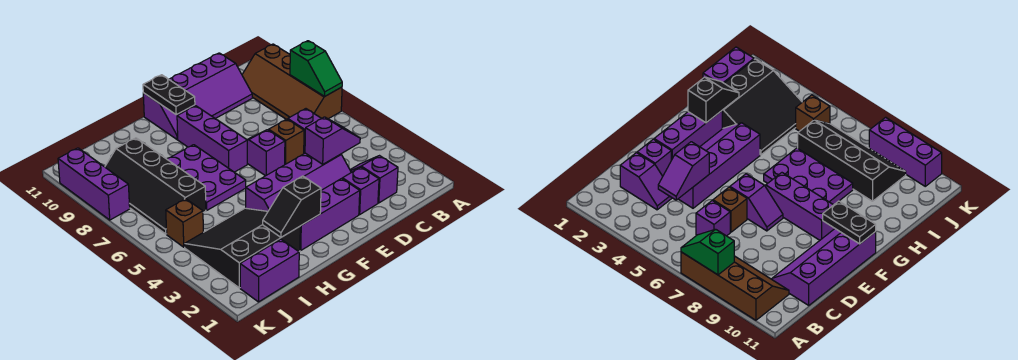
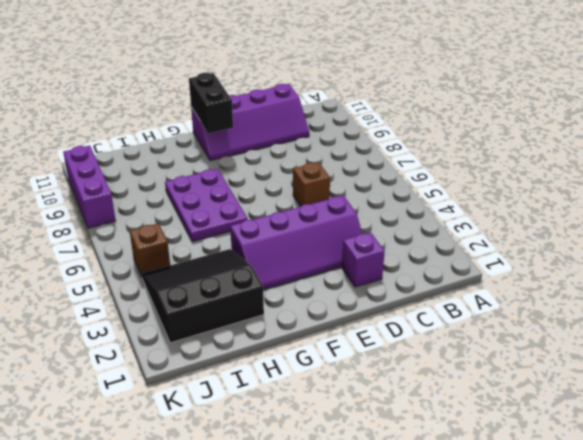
black brick F10:F11 level 2 -> black plate F10:F11 level 2
none -> brown slope A7:B10 level 1 top A
none -> purple slope C2:C3 level 1 top 2
none -> purple brick C6 level 1

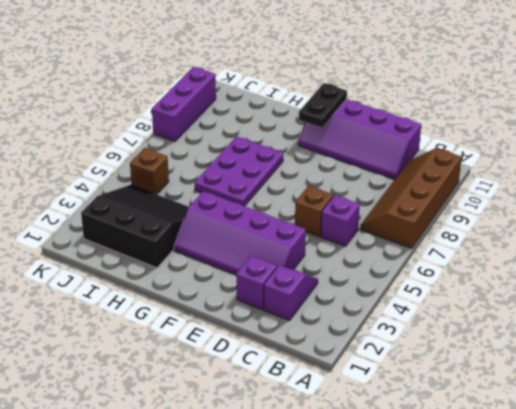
none -> purple brick E2:G2 level 1
none -> purple slope E6:E7 level 1 top 6
none -> purple brick F7:F9 level 1

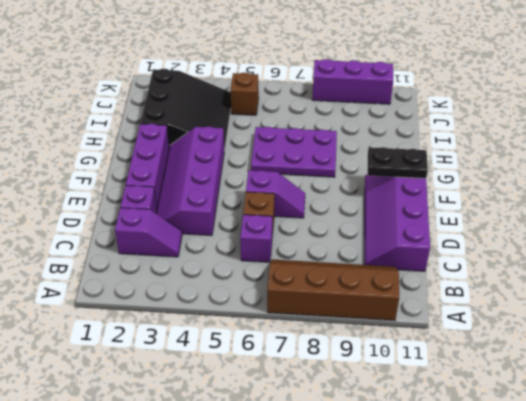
none -> purple brick F7:F9 level 1
none -> purple brick I1:J1 level 1
none -> black slope I6:J9 level 1 top I

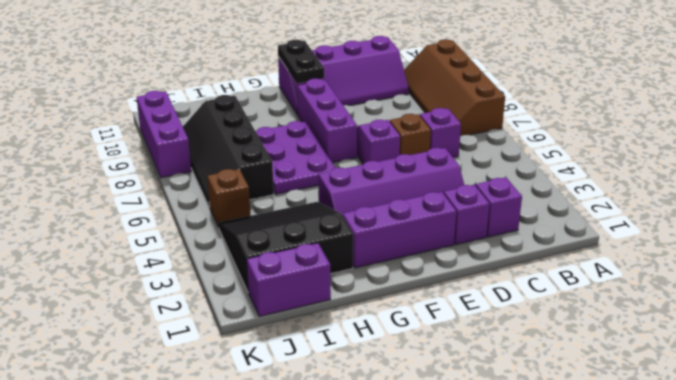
none -> green slope A7:A8 level 2 top 8
none -> purple slope C4:D4 level 2 top D
none -> black slope G2:H2 level 2 top G

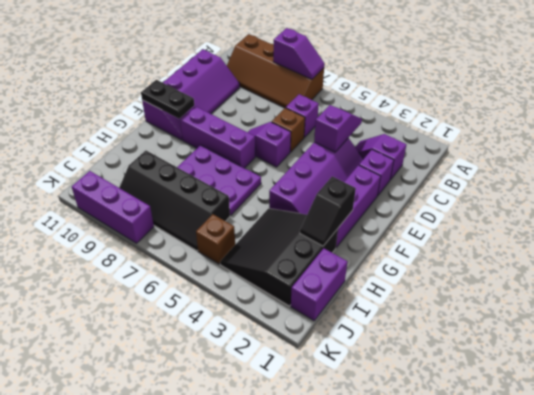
purple slope A7:A8 level 2 top 8 -> green slope A7:A8 level 2 top 8

